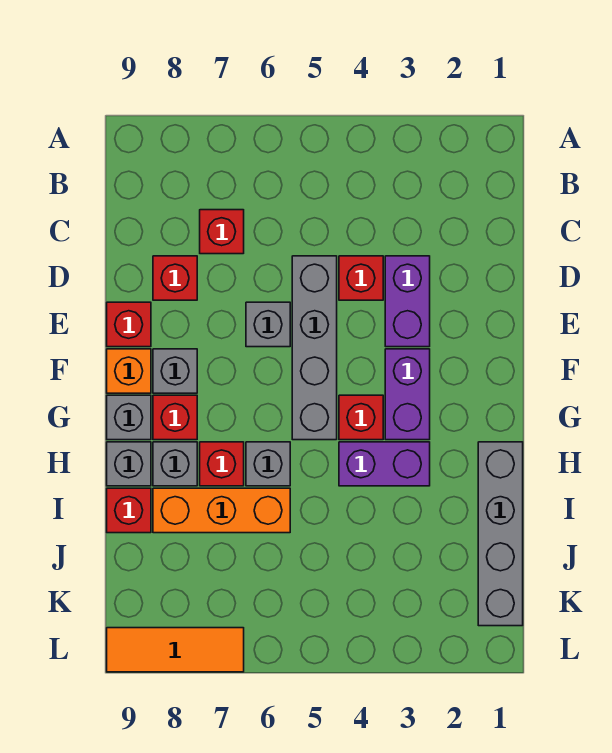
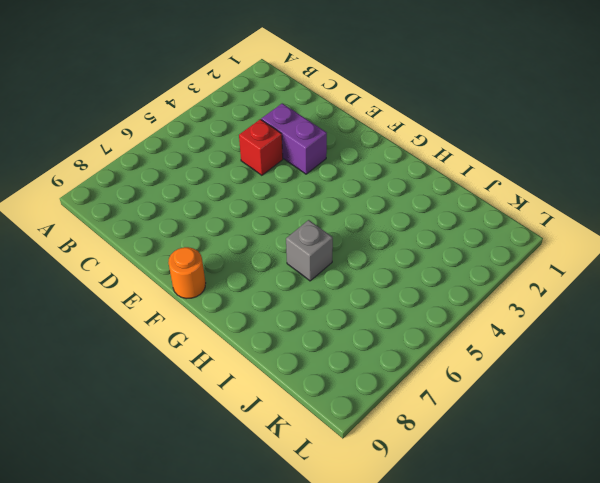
orange round brick F9 level 1 -> orange brick F9 level 1
none -> red brick C7 level 1
none -> grey brick D5:G5 level 1
none -> red brick D8 level 1

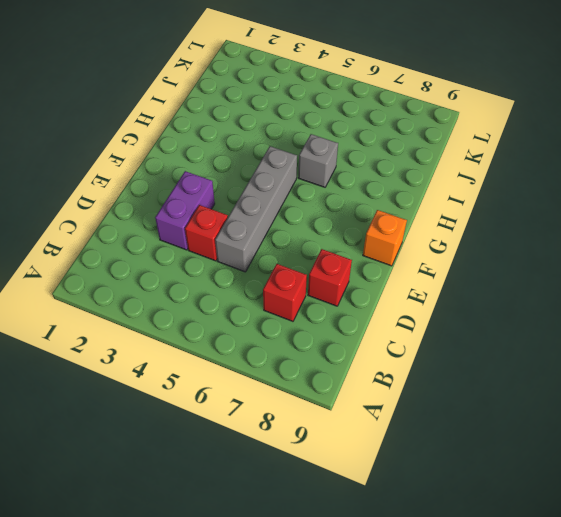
none -> grey brick E6 level 1
none -> red brick E9 level 1
none -> purple brick F3:G3 level 1

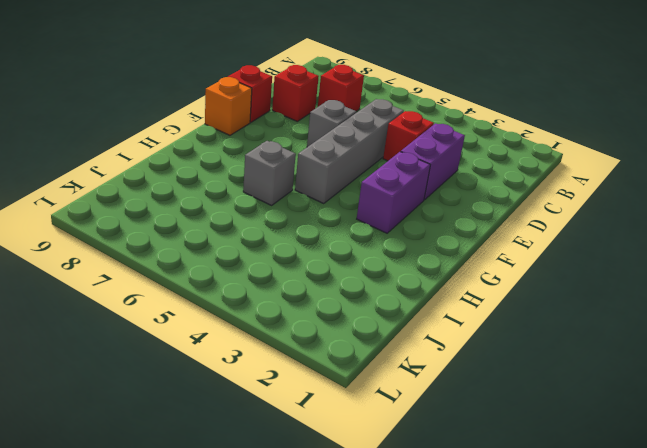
none -> grey brick F8 level 1
none -> red brick G4 level 1
none -> red brick G8 level 1

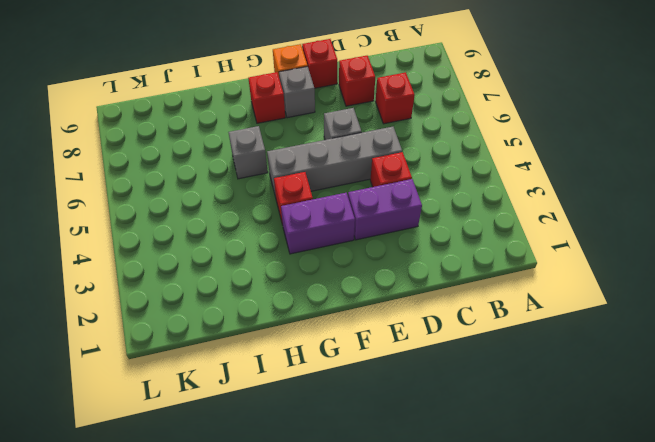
none -> grey brick G9 level 1
none -> grey brick H1:K1 level 1
none -> purple brick H3:H4 level 1

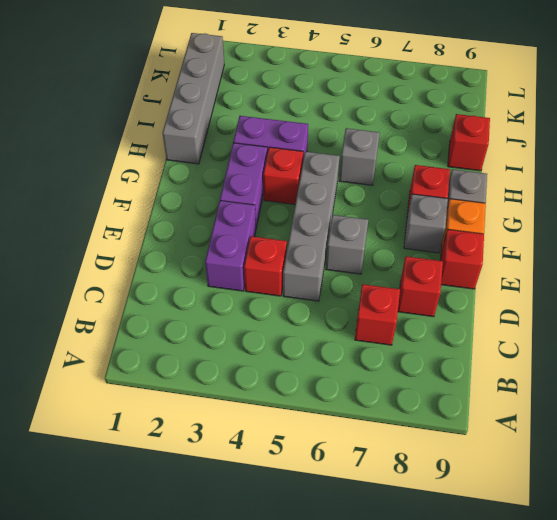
none -> red brick H7 level 1
none -> grey brick H8 level 1
none -> grey brick H9 level 1

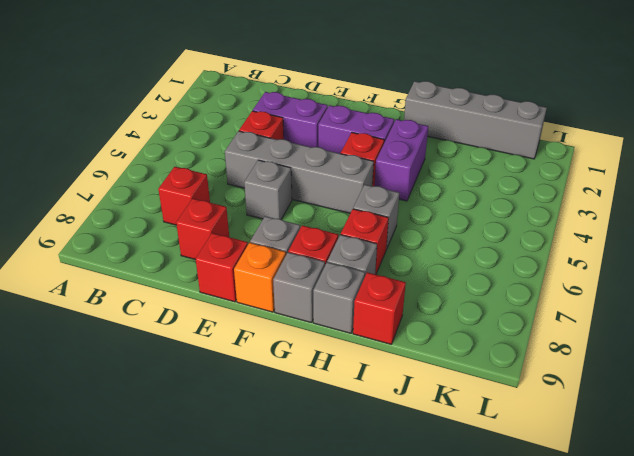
none -> orange brick I6:I8 level 1
none -> orange tile L7:L9 level 1

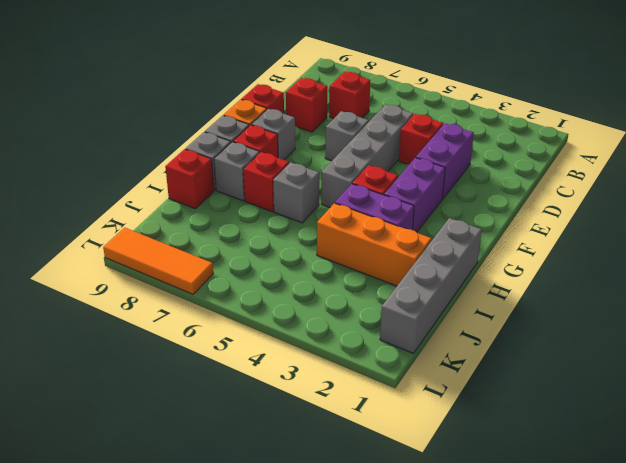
orange brick I2:I4 level 1 -> orange brick I6:I8 level 1

